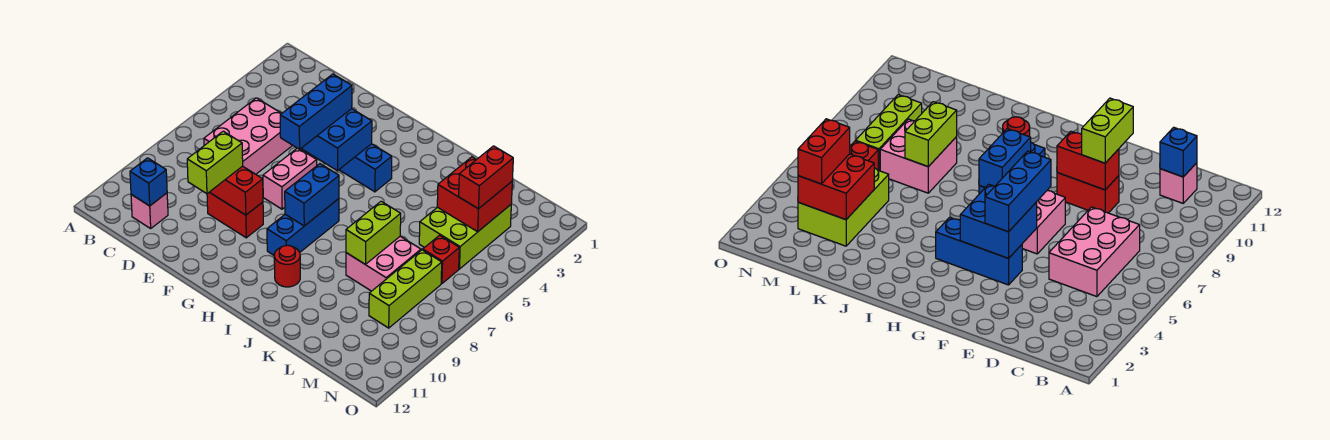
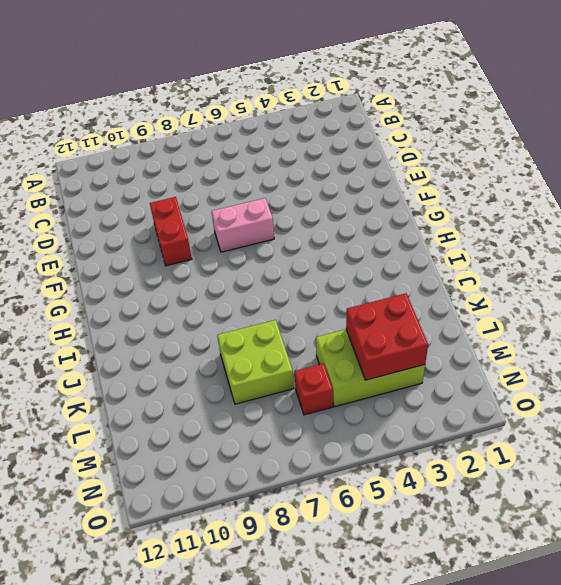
lime brick K7:L8 level 1 -> pink brick K7:L8 level 1
none -> pink brick C5:D7 level 1
none -> pink brick C11 level 1
none -> blue brick F4:H4 level 1

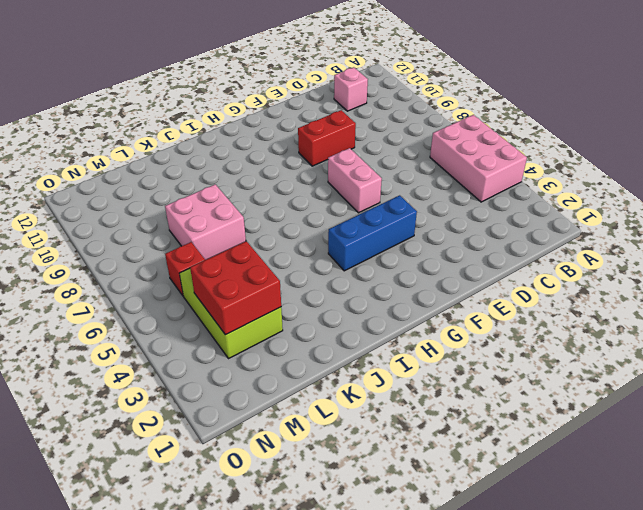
pink brick A4:B6 level 1 -> pink brick C5:D7 level 1
none -> blue brick H7:H9 level 1
none -> red round brick I10 level 1
none -> lime brick M7:M9 level 1

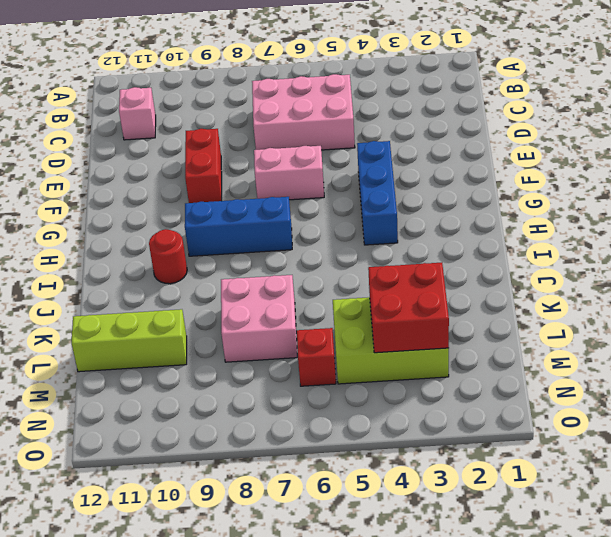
lime brick L10:L12 level 1 -> lime brick M7:M9 level 1
none -> blue brick C11 level 2
none -> red brick E9:F9 level 2
none -> blue brick F4:G5 level 2

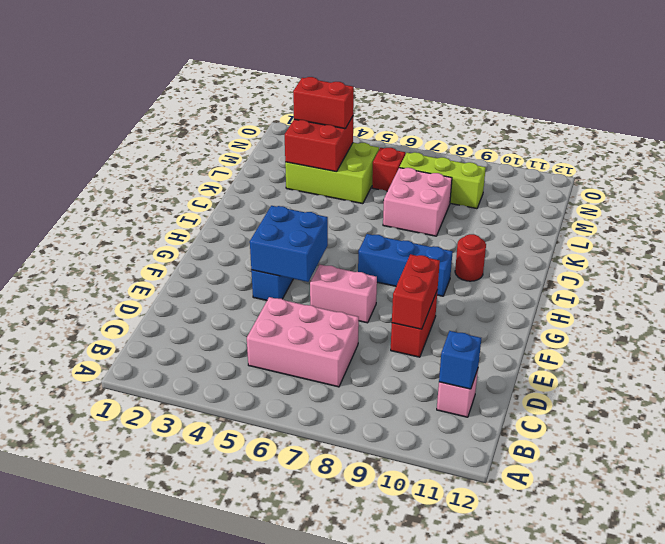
none -> blue brick H7:H8 level 2
none -> lime brick K7:K8 level 2
none -> lime brick E9:E10 level 3

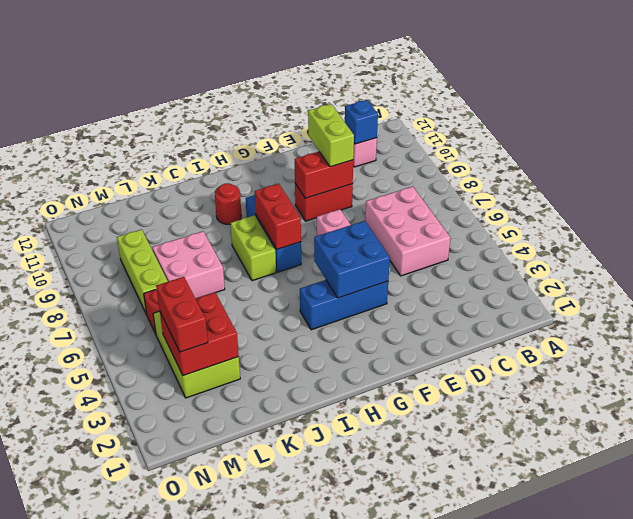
red brick H7:H8 level 2 -> blue brick H7:H8 level 2
lime brick I7:I8 level 1 -> lime brick K7:K8 level 2
none -> blue brick F4:F6 level 3

